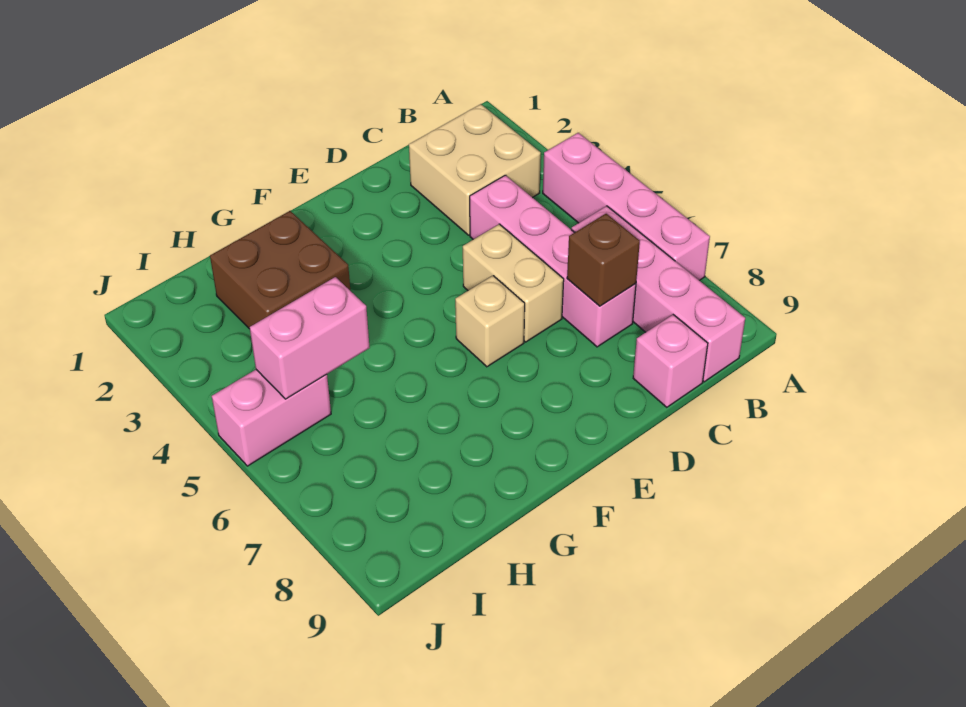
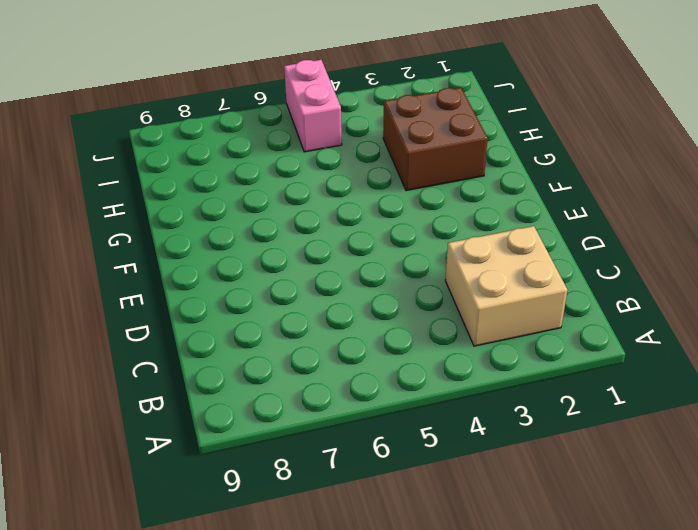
none -> pink brick A4:A7 level 1
none -> pink brick B6:B9 level 1

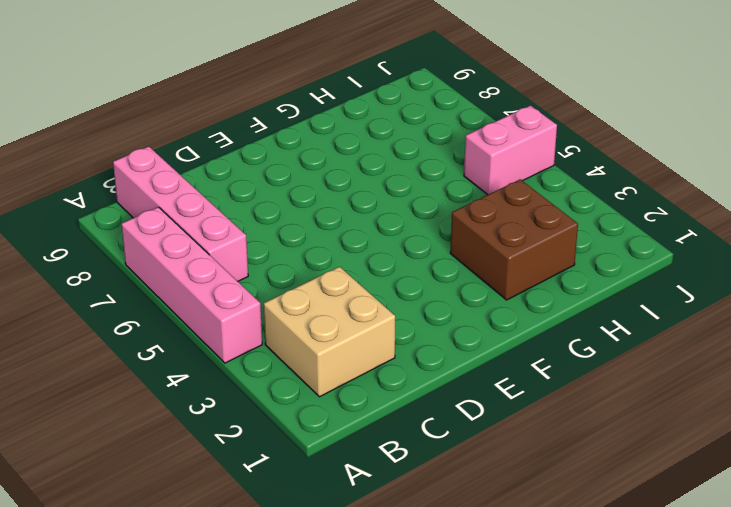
none -> pink brick C4:C7 level 1
none -> pink brick C9 level 1

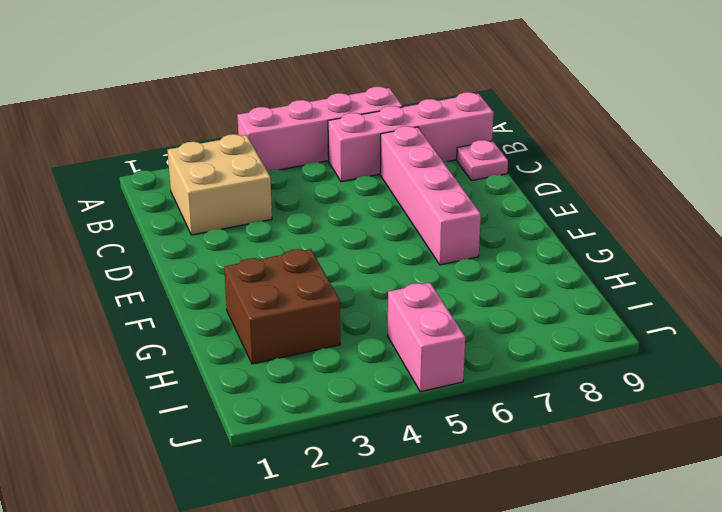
pink brick C7:F7 level 1 -> pink brick C4:C7 level 1
pink plate C9 level 1 -> pink brick C9 level 1
none -> tan brick D5:D6 level 1
none -> tan brick E6 level 1

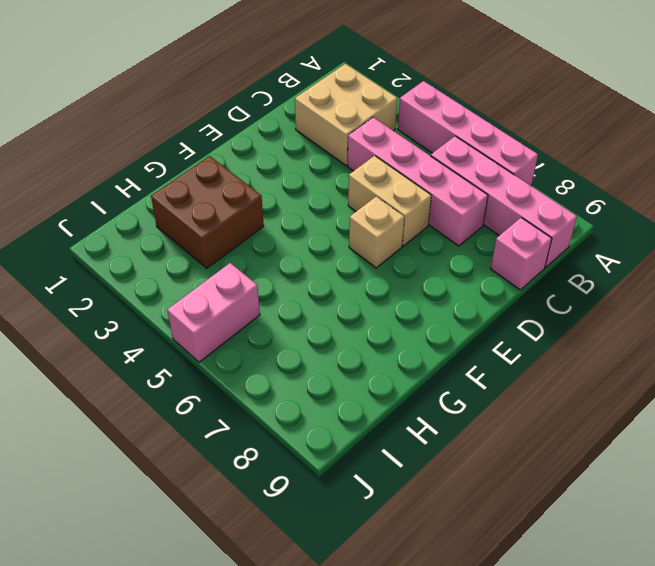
none -> brown brick C7 level 2
none -> pink brick H5:I5 level 2

